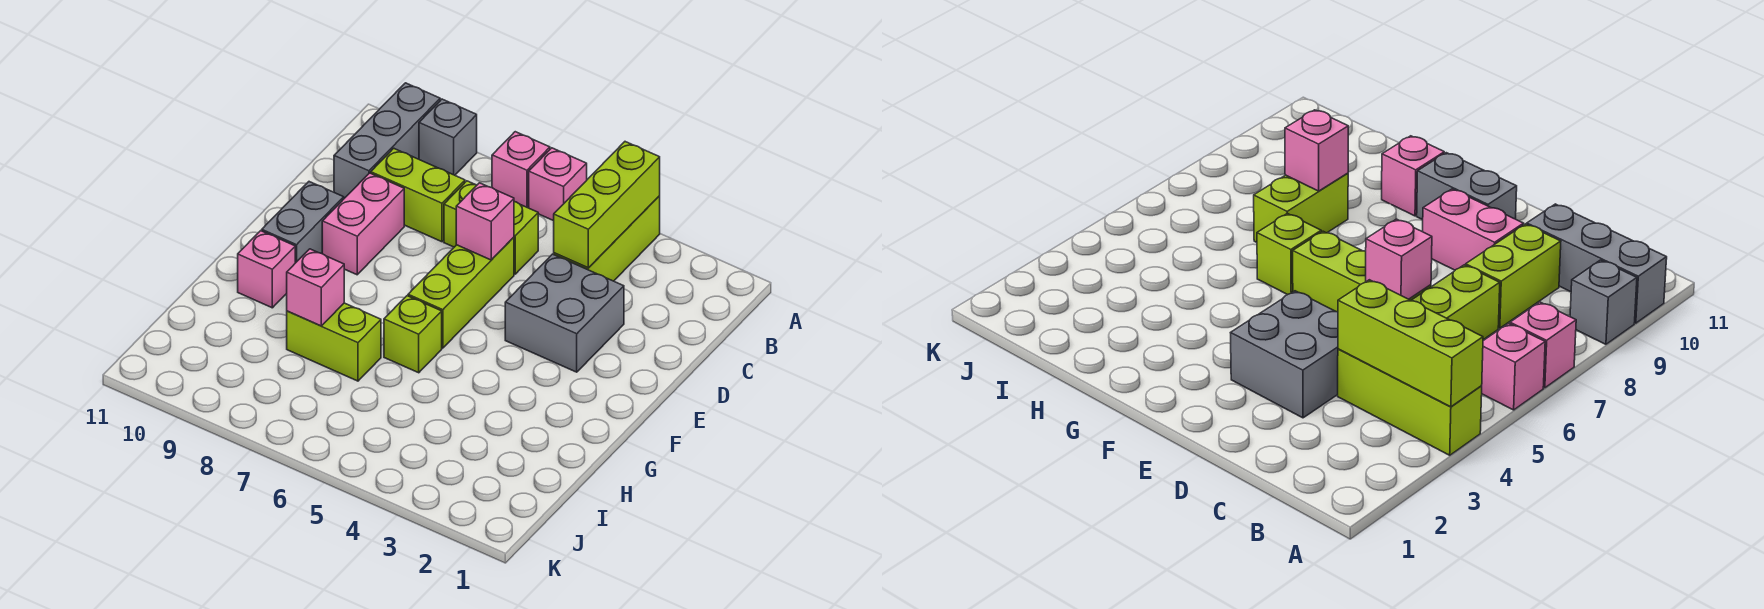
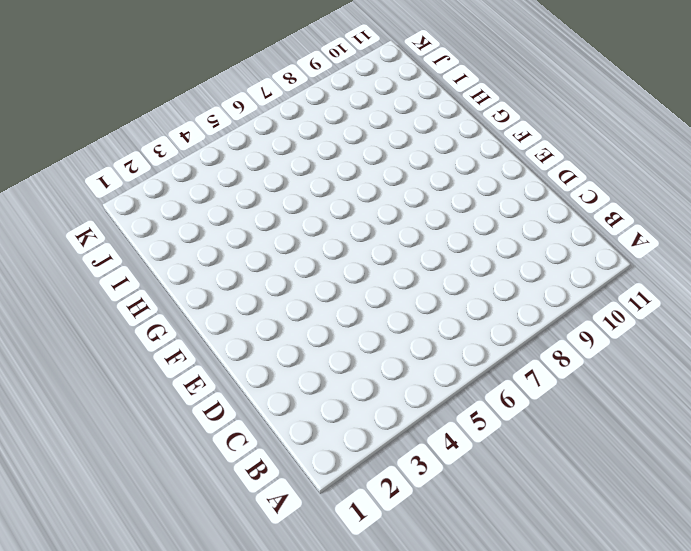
none -> lime brick A4:C4 level 1
none -> pink brick A6 level 1
none -> pink brick A7 level 1

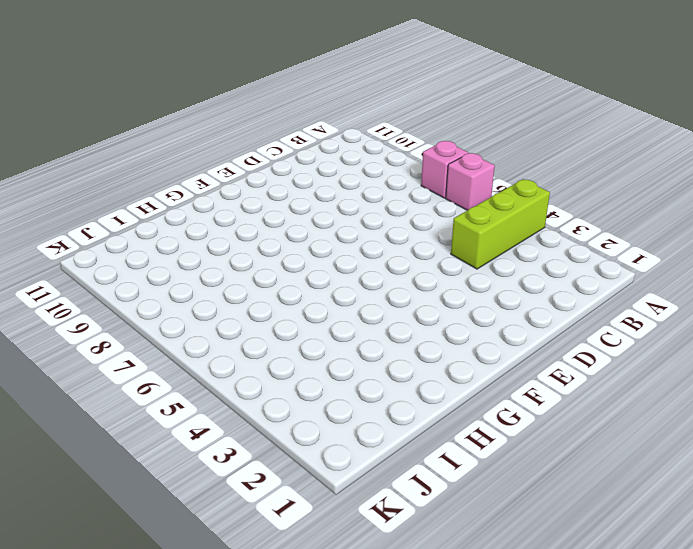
none -> grey brick A9 level 1
none -> grey brick A10:C10 level 1
none -> lime brick C6:C7 level 1

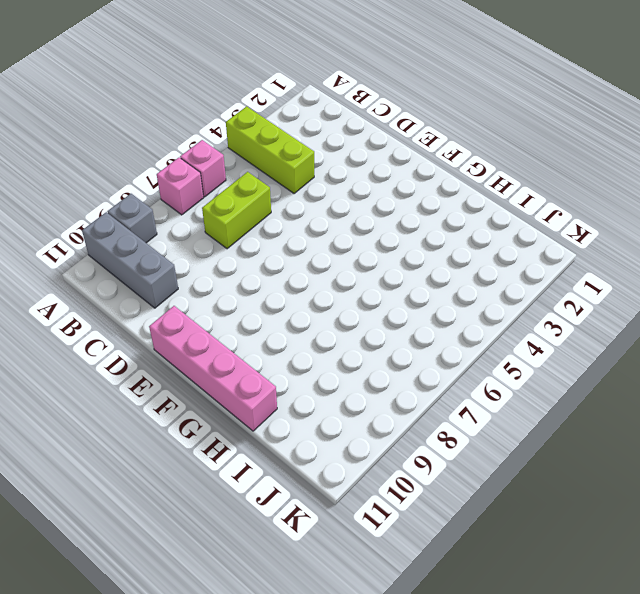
pink brick E11:H11 level 1 -> none
none -> lime brick C8:C9 level 1
none -> grey brick D3:E4 level 1
none -> lime brick D6:F6 level 1

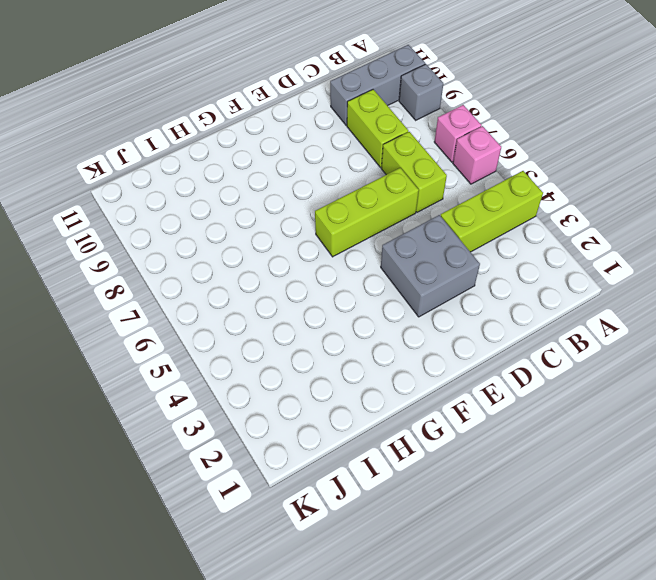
none -> pink brick D9:E9 level 1
none -> grey brick E10:F10 level 1
none -> lime brick G6 level 1

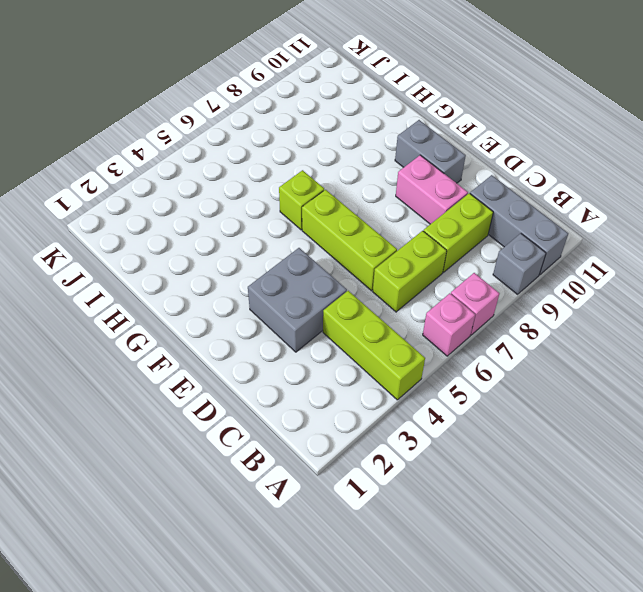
none -> pink brick G10 level 1
none -> lime brick H7:H8 level 1
none -> lime brick A4:C4 level 2

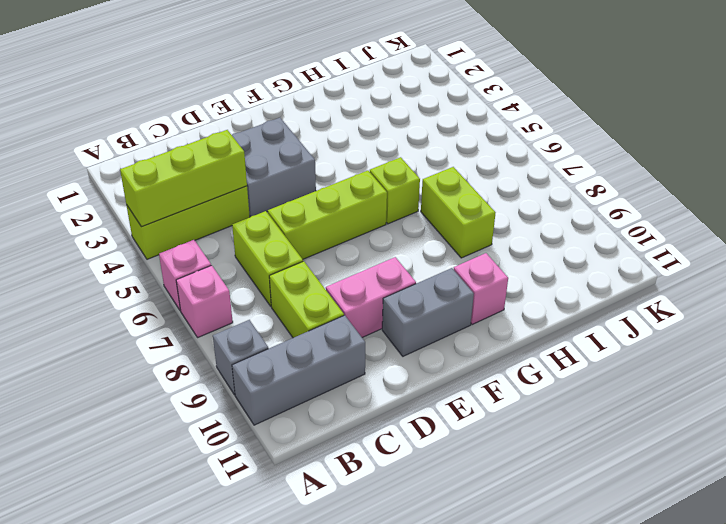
none -> pink brick D6 level 2
none -> pink brick H8 level 2

